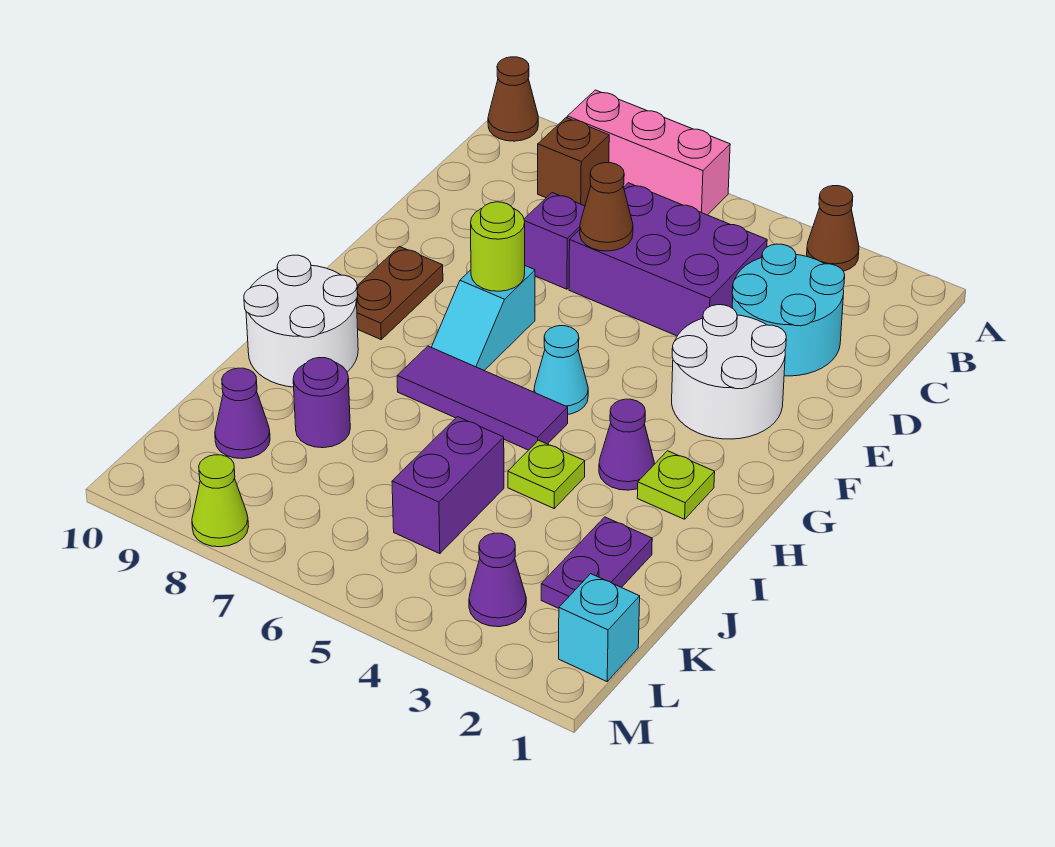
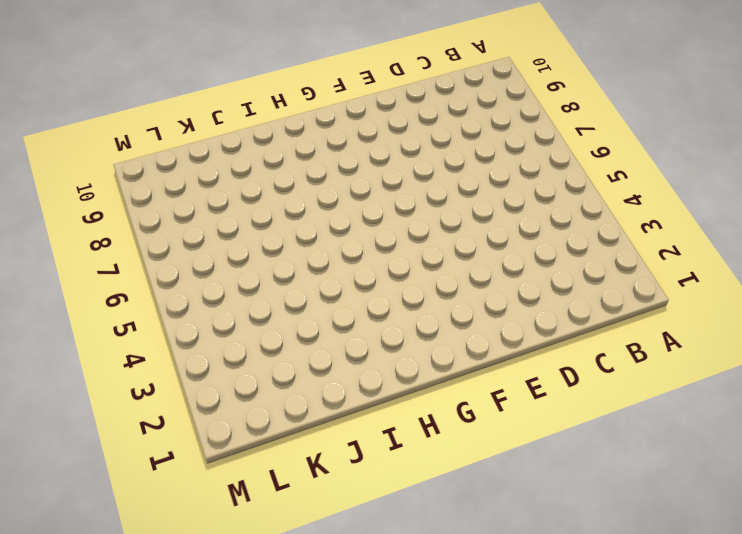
none -> brown cone A3 level 1
none -> pink brick A6:A8 level 1
none -> brown cone A10 level 1

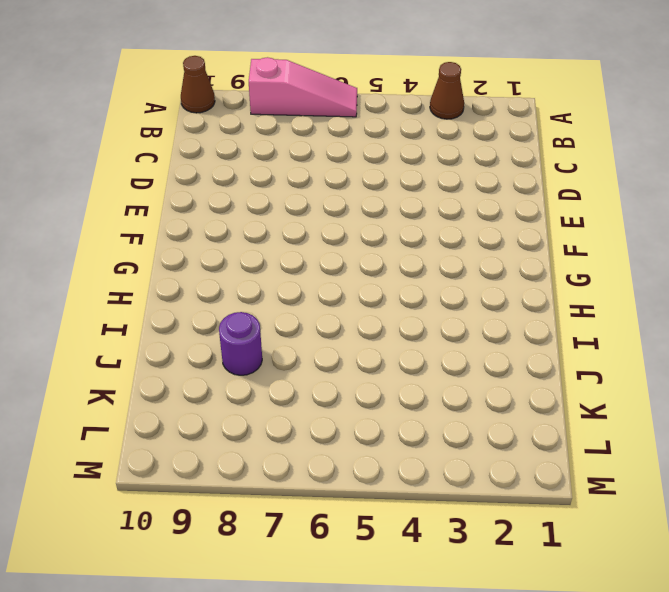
pink slope A6:A8 level 1 top 8 -> pink brick A6:A8 level 1
none -> brown brick B8 level 1
none -> cyan round brick C2:D3 level 1
none -> purple brick C4:D6 level 1

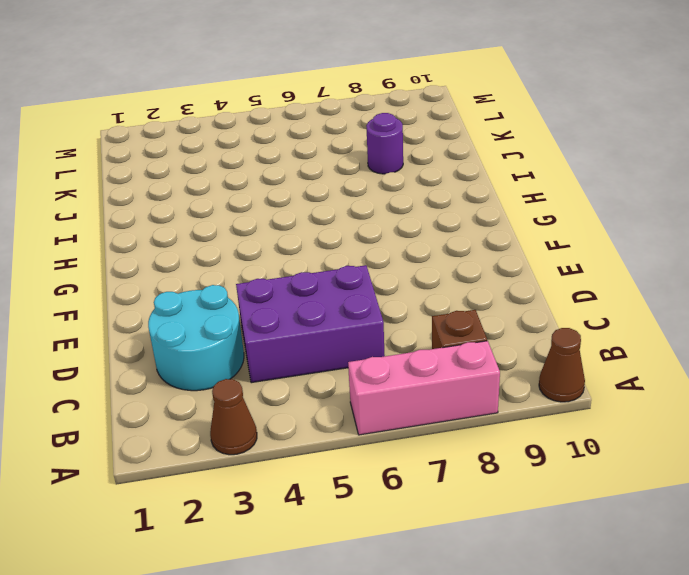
none -> purple brick D7 level 1
none -> white round brick E2:F3 level 1
none -> cyan slope F7:G7 level 1 top F

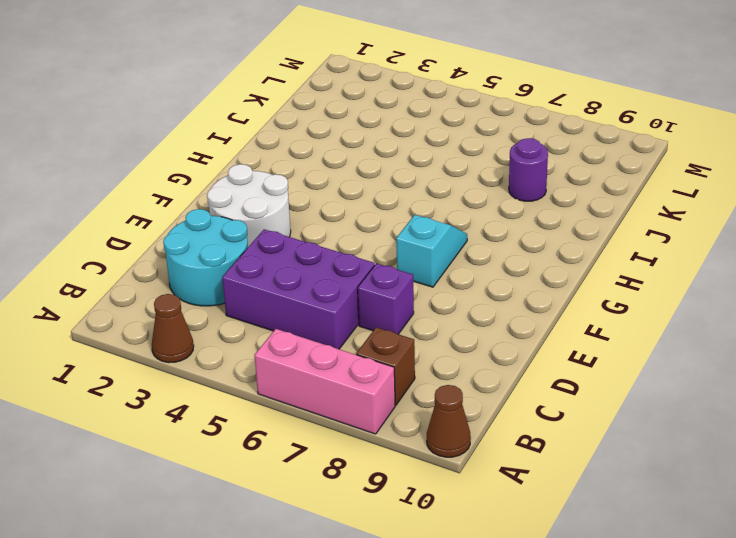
none -> brown plate F9:G9 level 1
none -> cyan cone G5 level 1
none -> lime plate H2 level 1

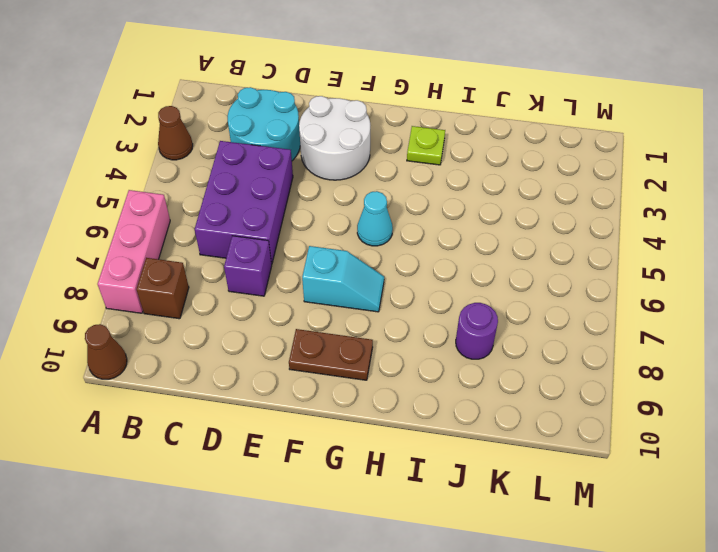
none -> purple cone H3 level 1
none -> purple tile H5:H7 level 1
none -> white round brick H9:I10 level 1

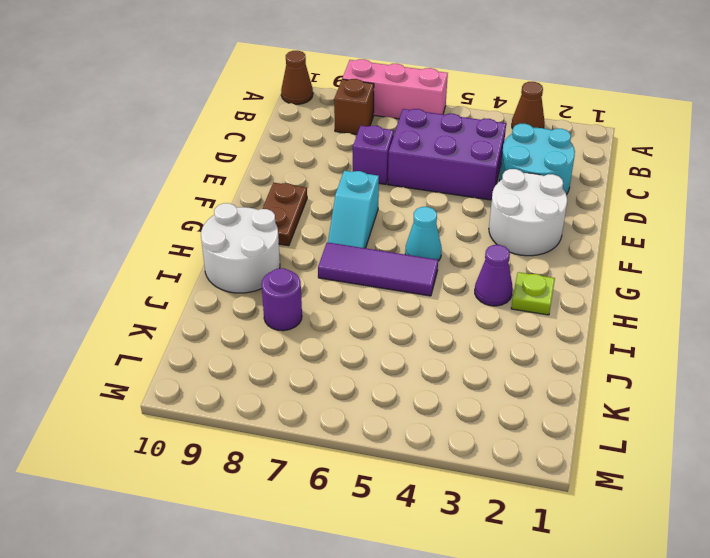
none -> lime plate I4 level 1
none -> purple plate J2:K2 level 1
none -> purple brick J5:K5 level 1

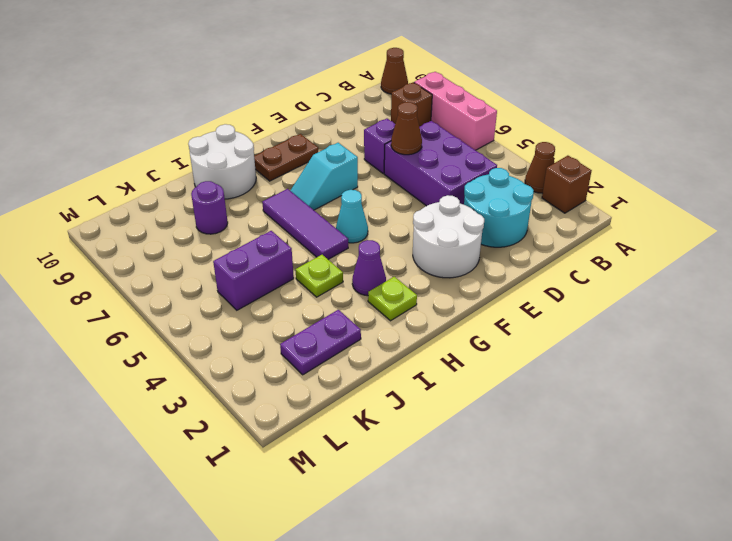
brown brick A2 level 1 -> none
none -> purple cone K9 level 1
none -> cyan brick L1 level 1
none -> purple cone L3 level 1

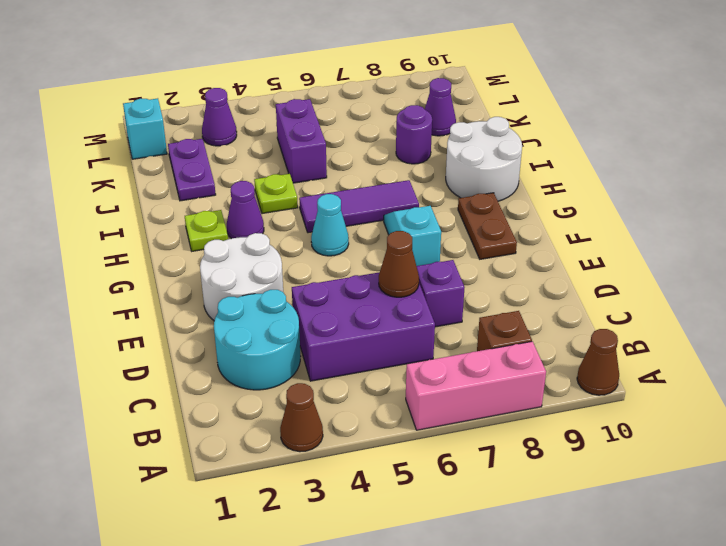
none -> lime cone M8 level 1
none -> lime round brick F7 level 2

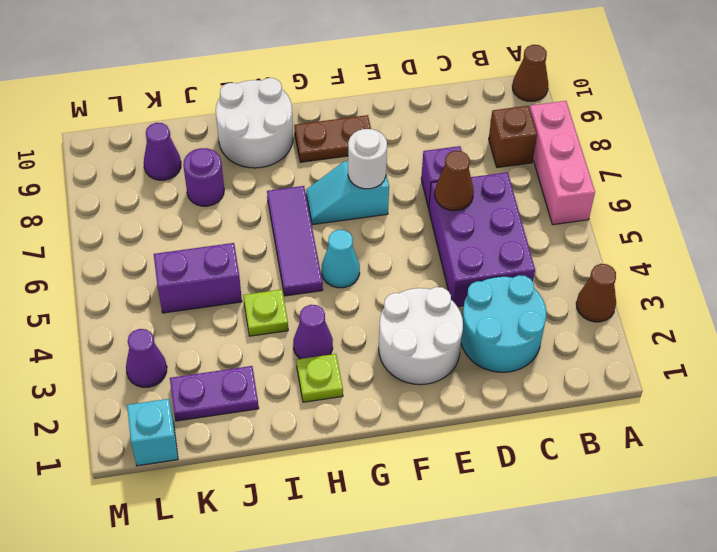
white round brick F7 level 2 -> lime round brick F7 level 2
none -> lime cone M8 level 1

